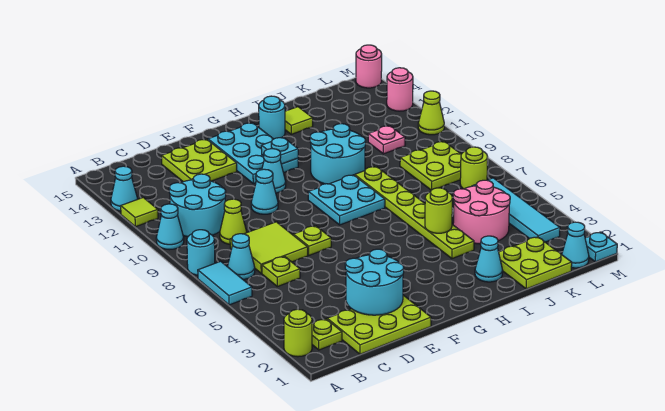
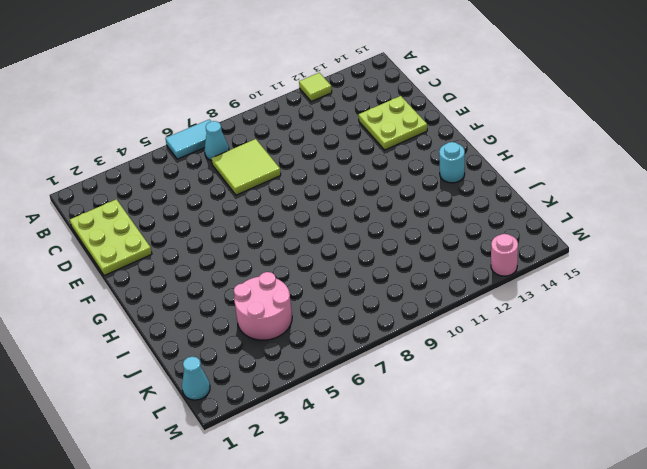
none -> lime round brick A2 level 1
none -> cyan round brick A8 level 1
none -> cyan cone A10 level 1
none -> cyan cone A13 level 1

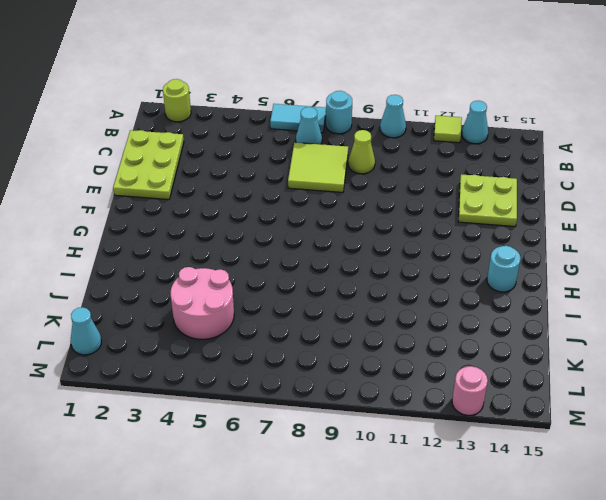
none -> lime plate B2 level 1
none -> cyan round brick B10:C11 level 1
none -> lime plate C6 level 1
none -> lime plate E7 level 1

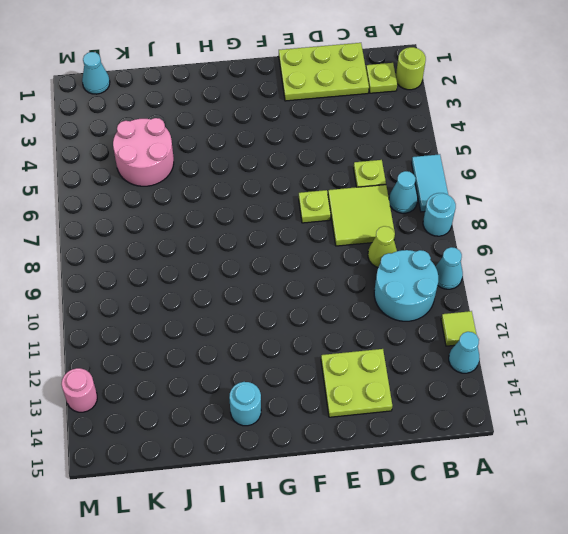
none -> cyan cone E10 level 1
none -> cyan cone F11 level 1
none -> cyan plate F12:G14 level 1
none -> cyan plate G8:H9 level 1

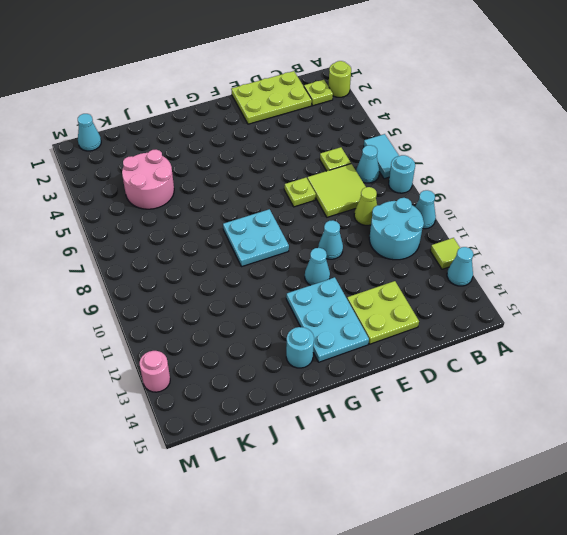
none -> cyan round brick H10:I11 level 1
none -> cyan cone I2 level 1
none -> lime plate I4:I9 level 1
none -> lime tile I14 level 1

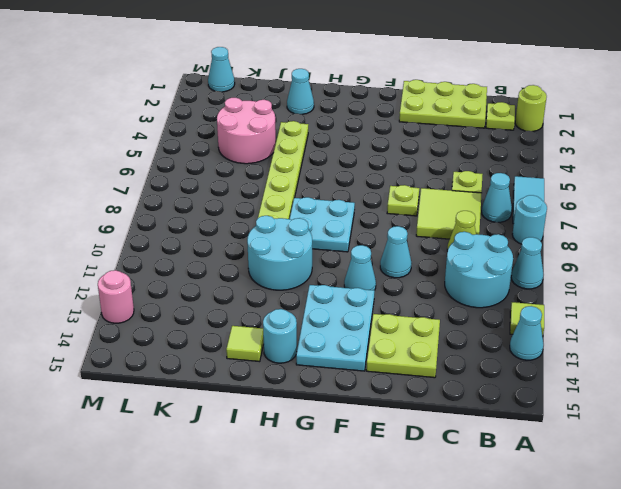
none -> lime plate J1:K2 level 1
none -> lime plate K8:L9 level 1
none -> pink plate K11 level 1
none -> cyan tile L3:L6 level 1

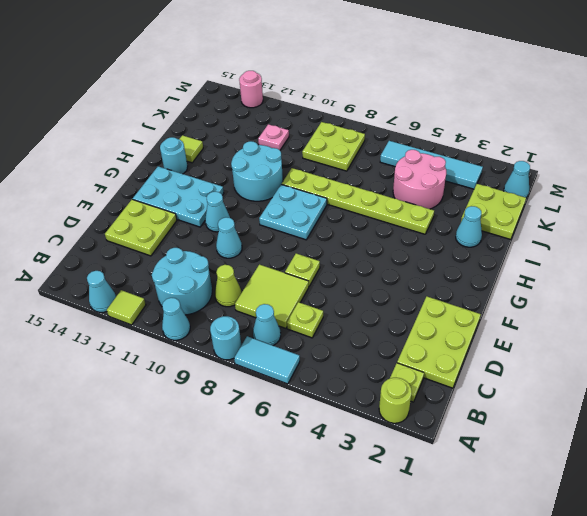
none -> lime round brick L7 level 1
none -> cyan plate M1 level 1
none -> lime cone M11 level 1
none -> pink round brick M15 level 1

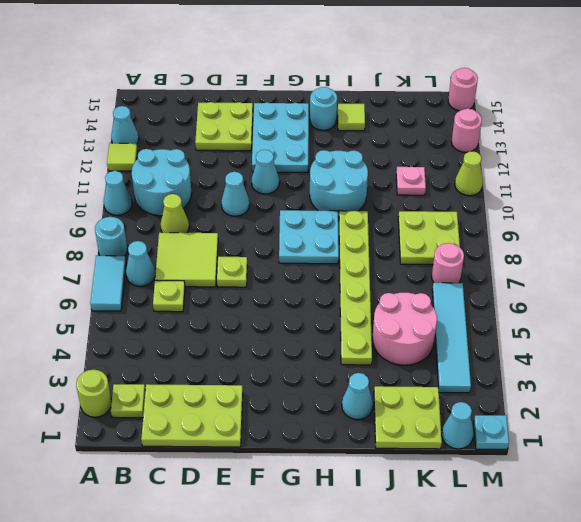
pink round brick L7 level 1 -> lime round brick L7 level 1
none -> cyan round brick D2:E3 level 2
none -> cyan plate G12 level 2
none -> lime round brick I5 level 2

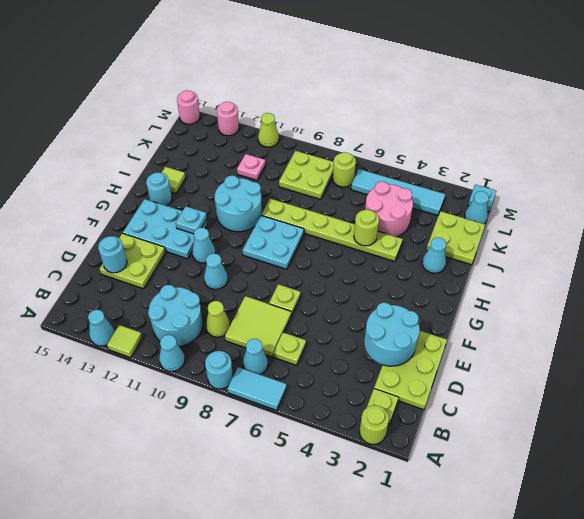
cyan round brick D14 level 2 -> none

